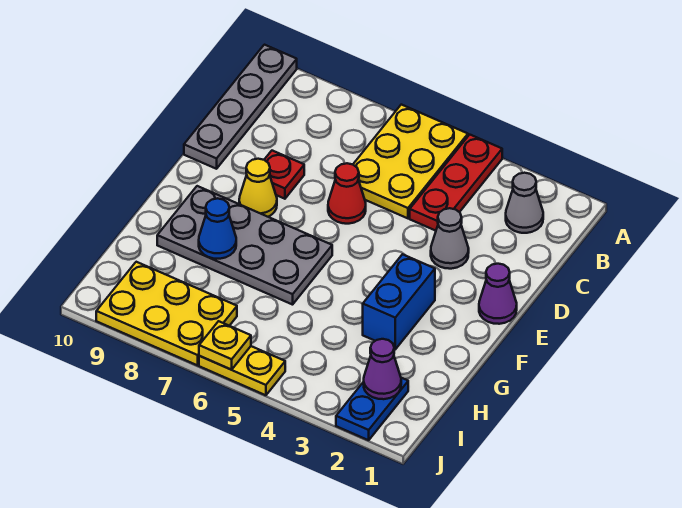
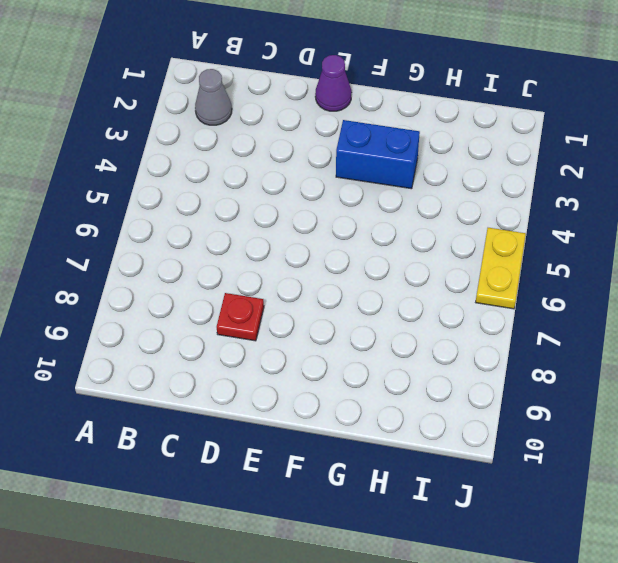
none -> red plate A4:C4 level 1
none -> yellow plate A5:C6 level 1
none -> grey plate A10:D10 level 1

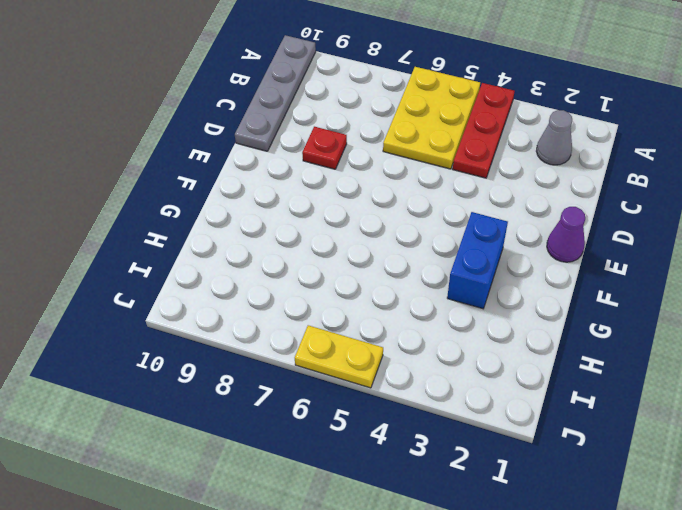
none -> grey cone D3 level 1
none -> red cone D6 level 1
none -> yellow cone E8 level 1

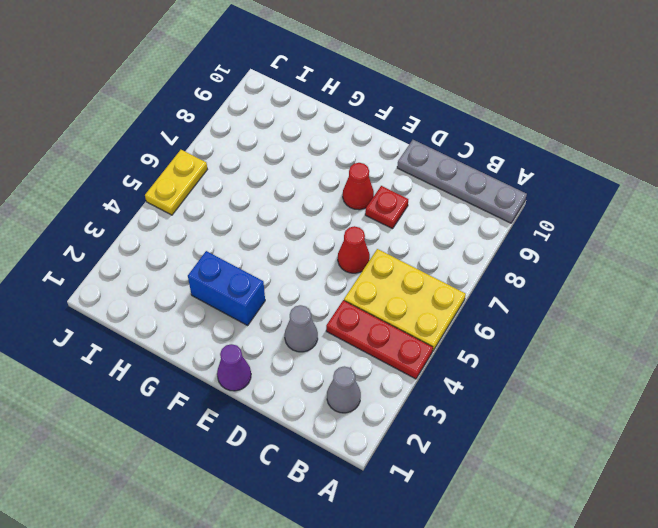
red cone E8 level 1 -> yellow cone E8 level 1
none -> grey plate F6:G9 level 1
none -> blue plate I2:J2 level 1
none -> yellow plate I7:J9 level 1

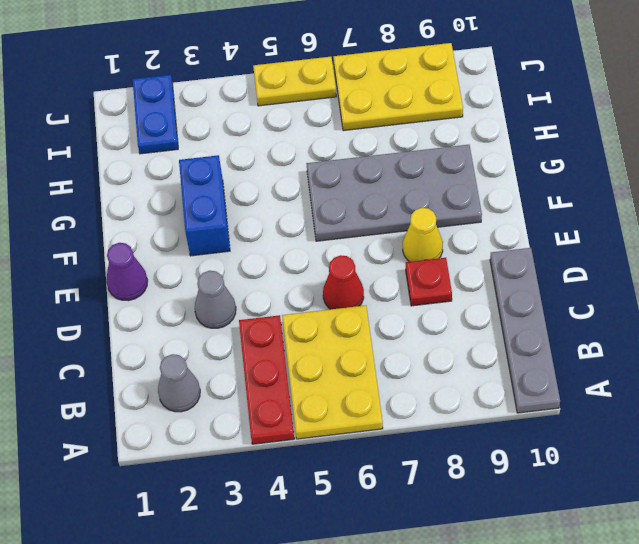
none -> blue cone G8 level 2
none -> purple cone I2 level 2
none -> yellow plate J6 level 2

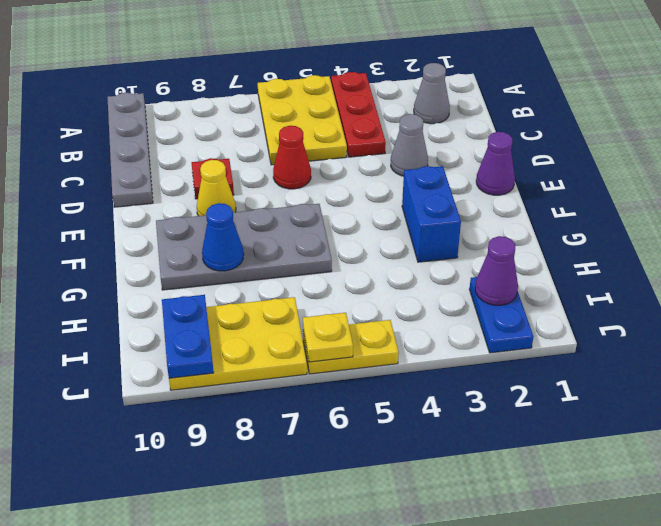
blue plate I9:J9 level 2 -> none

